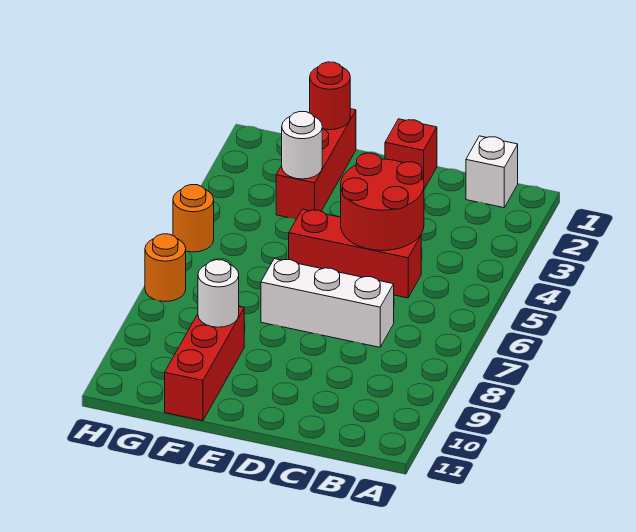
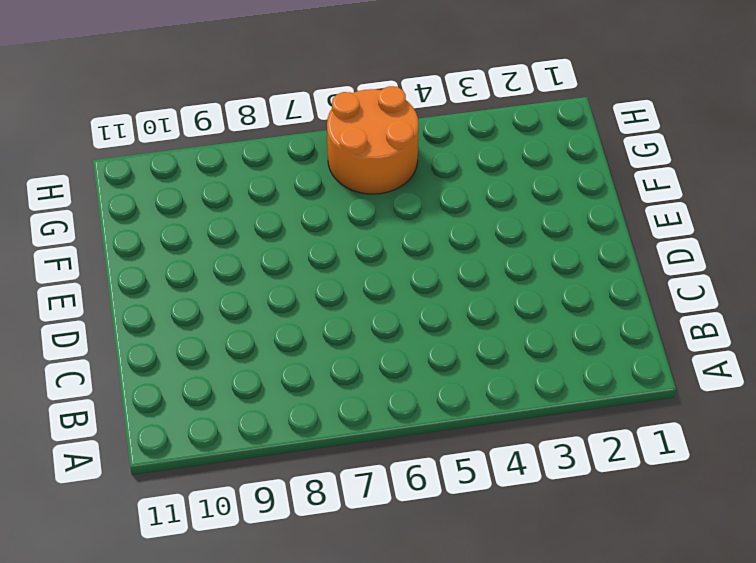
orange round brick G5:H6 level 1 -> orange round brick H5 level 1
none -> white brick B1 level 1
none -> red brick C5:E5 level 1
none -> white brick C7:E7 level 1

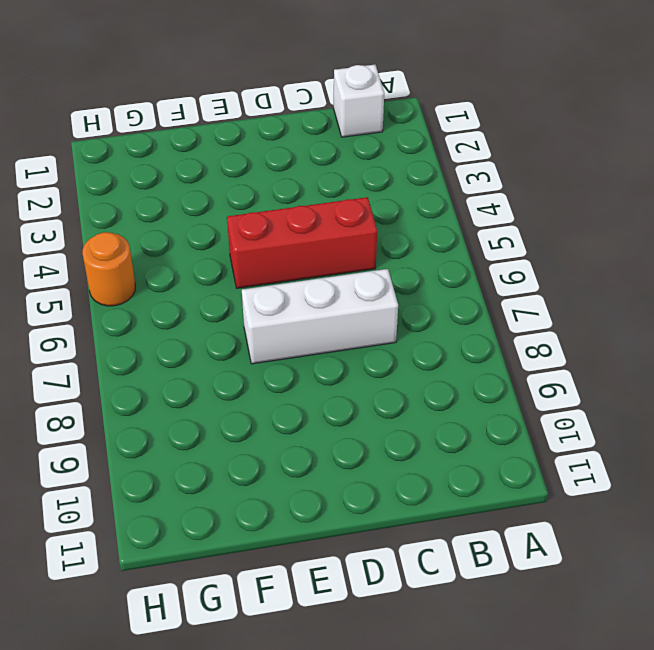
none -> red brick D1 level 1
none -> red brick F1:F3 level 1
none -> red brick F9:F11 level 1

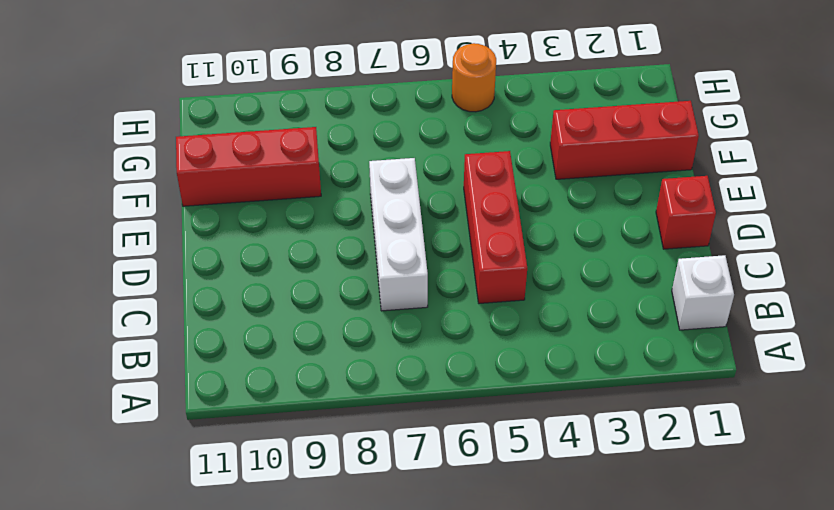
none -> orange round brick H7 level 1
none -> red round brick C4:D5 level 2
none -> red round brick F1 level 2

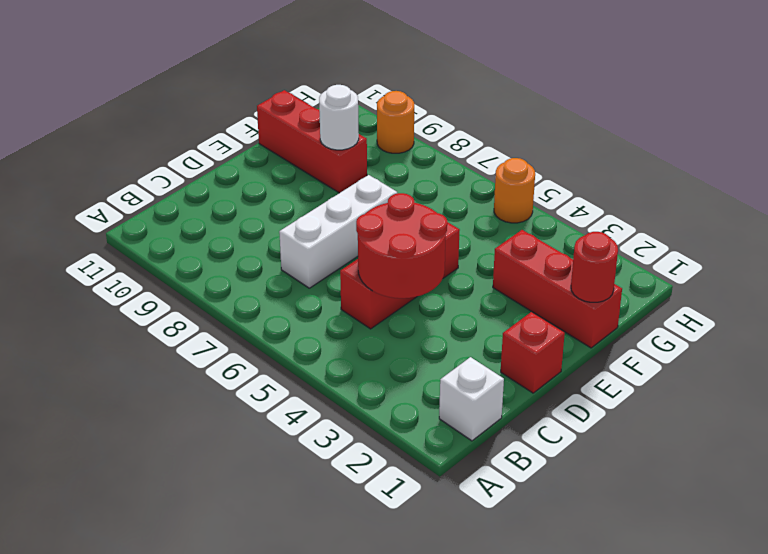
orange round brick H9 level 1 -> orange round brick H7 level 1
none -> white round brick F3 level 2

